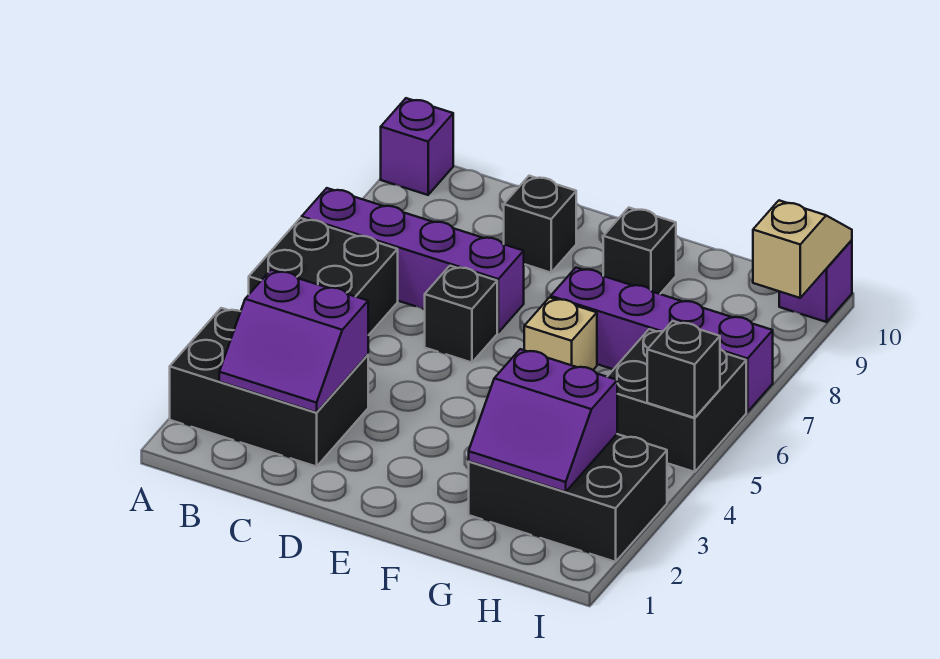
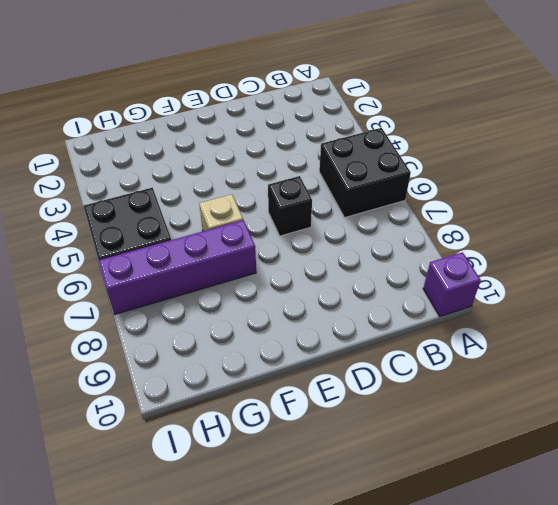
none -> black brick A2:C3 level 1
none -> purple brick A7:D7 level 1
none -> black brick D9 level 1

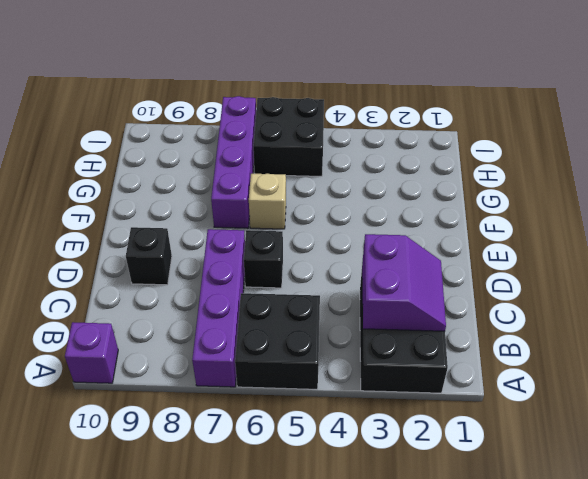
none -> black brick F9 level 1
none -> black brick G2:I3 level 1
none -> purple brick I10 level 1

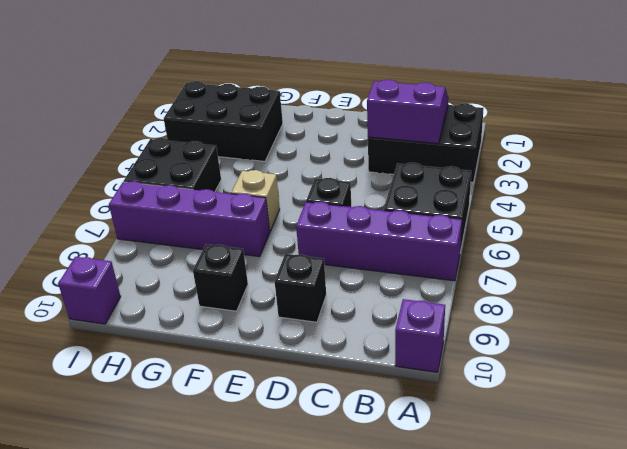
none -> purple slope G2:H3 level 2 top 3
none -> black brick I5 level 2
none -> tan slope I9:I10 level 2 top 9

